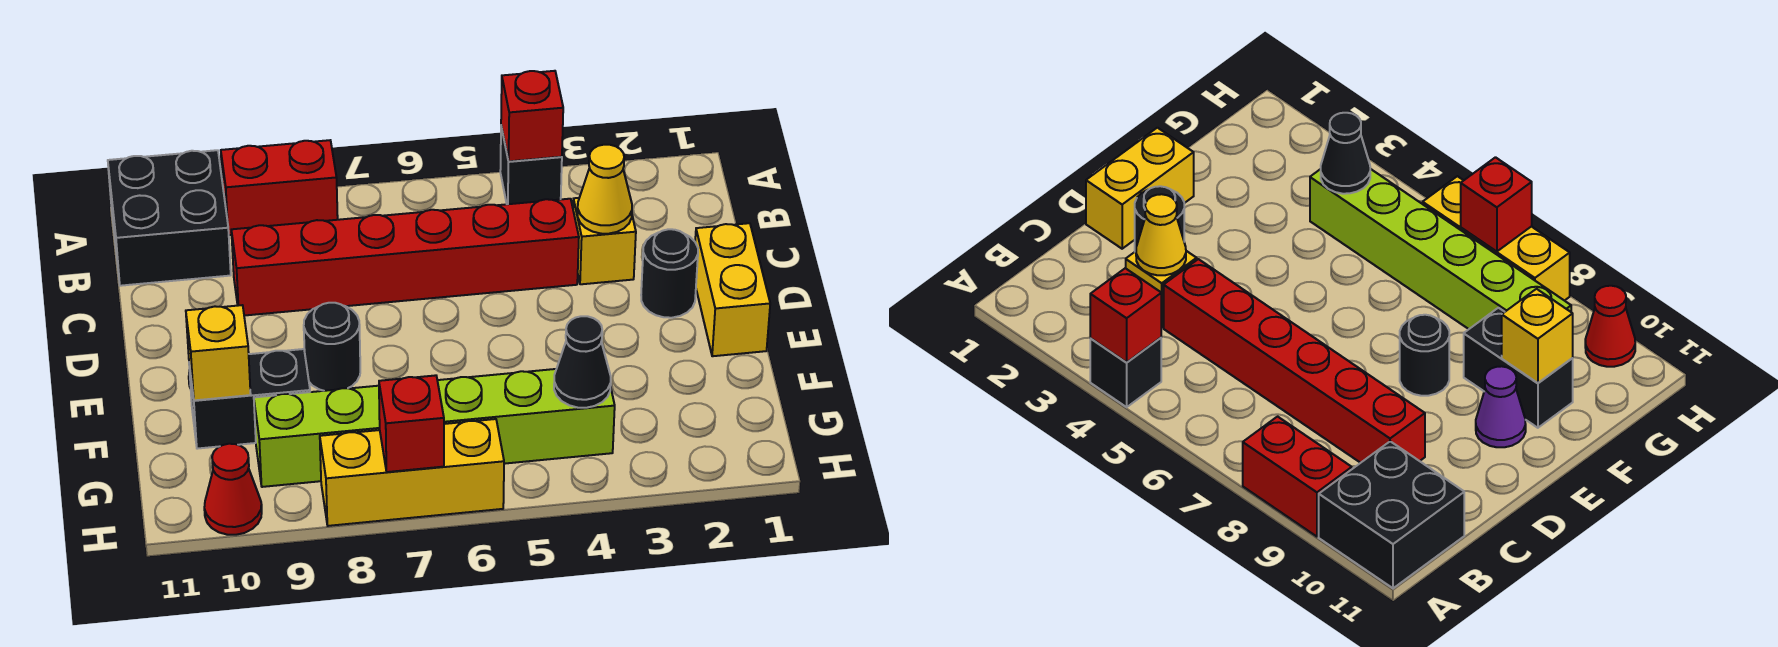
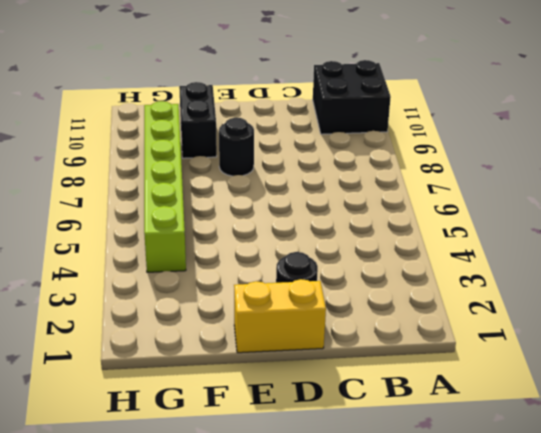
none -> black brick A4 level 1
none -> red brick A8:A9 level 1
none -> yellow brick C3 level 1

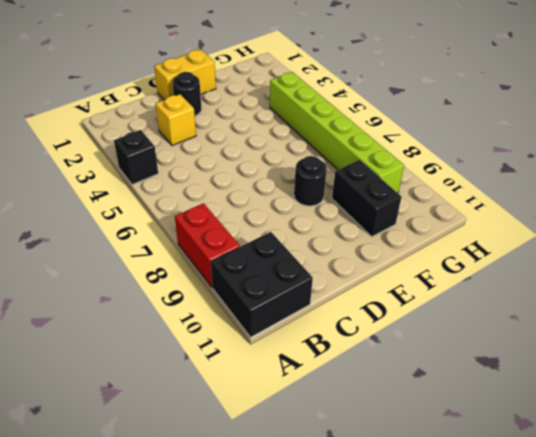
none -> red brick C4:C9 level 1
none -> purple cone E10 level 1
none -> yellow brick H6:H8 level 1

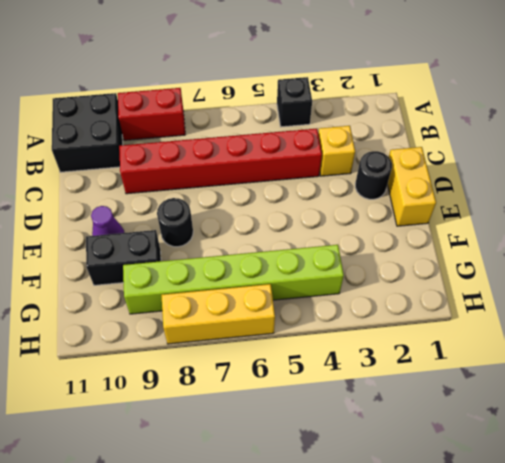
none -> red cone H10 level 1
none -> red brick A4 level 2
none -> yellow cone C3 level 2

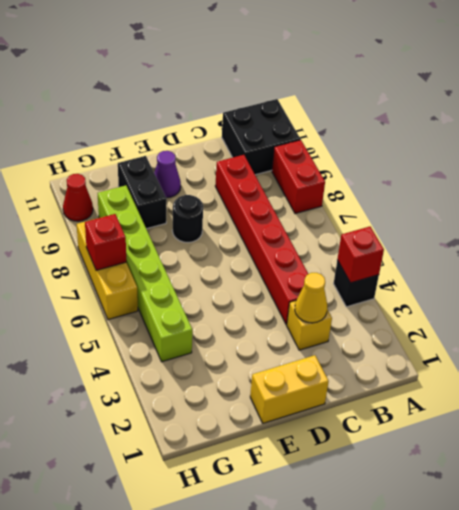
none -> black round brick D2 level 1
none -> yellow brick F10 level 2
none -> black cone G4 level 2

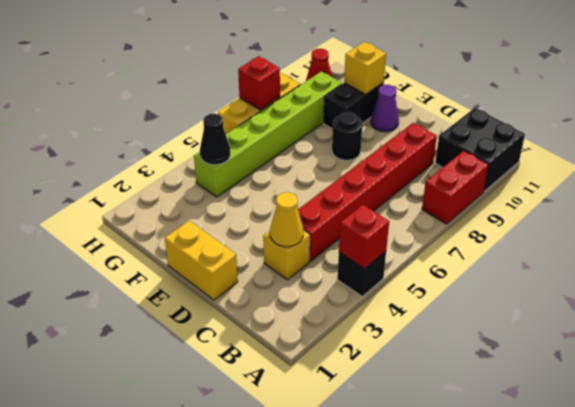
none -> black round brick D2 level 1

